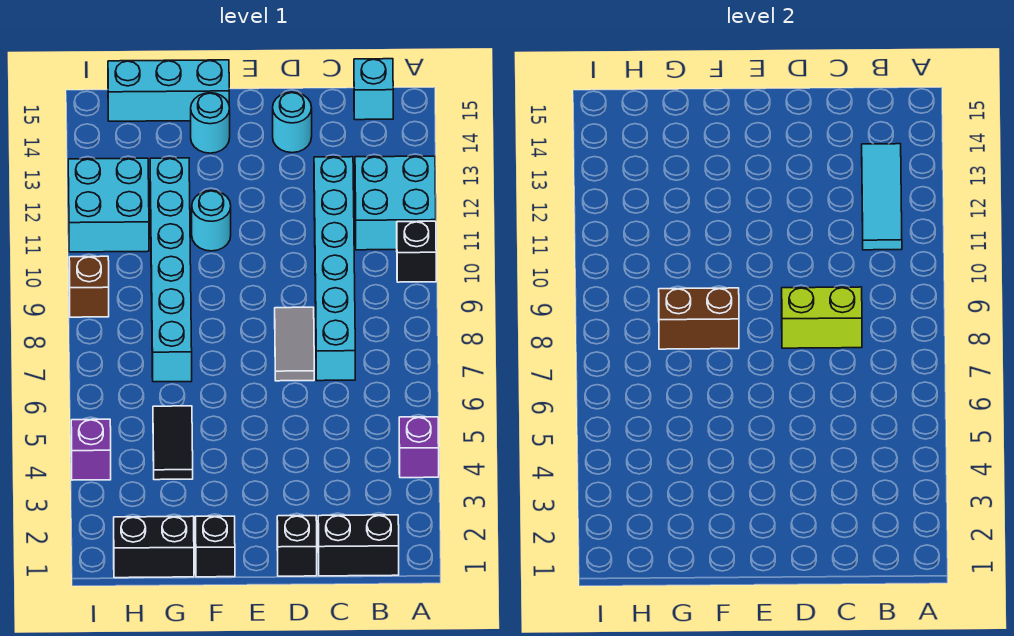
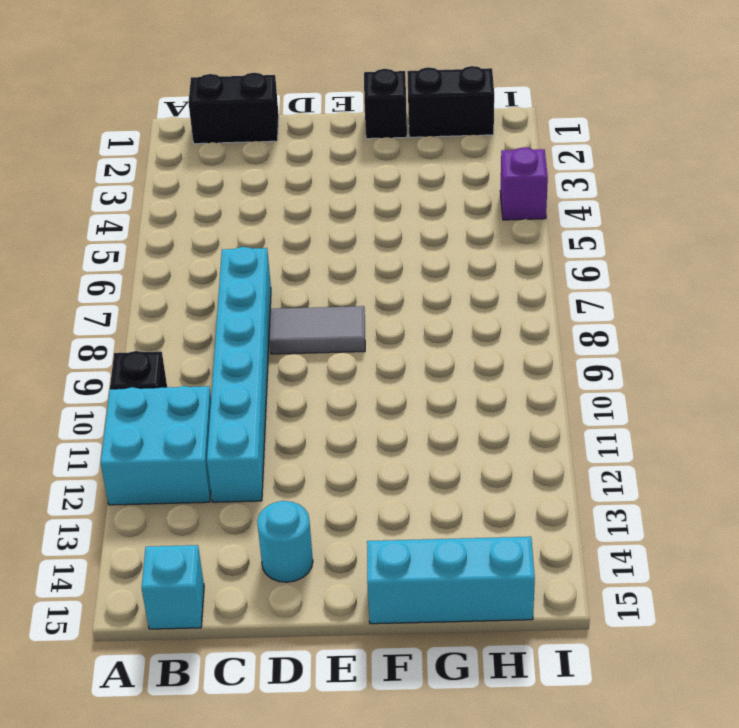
grey tile D8:E8 level 1 -> grey tile D7:D8 level 1
none -> purple brick A4 level 1
none -> black brick D1 level 1
none -> cyan round brick F11 level 1

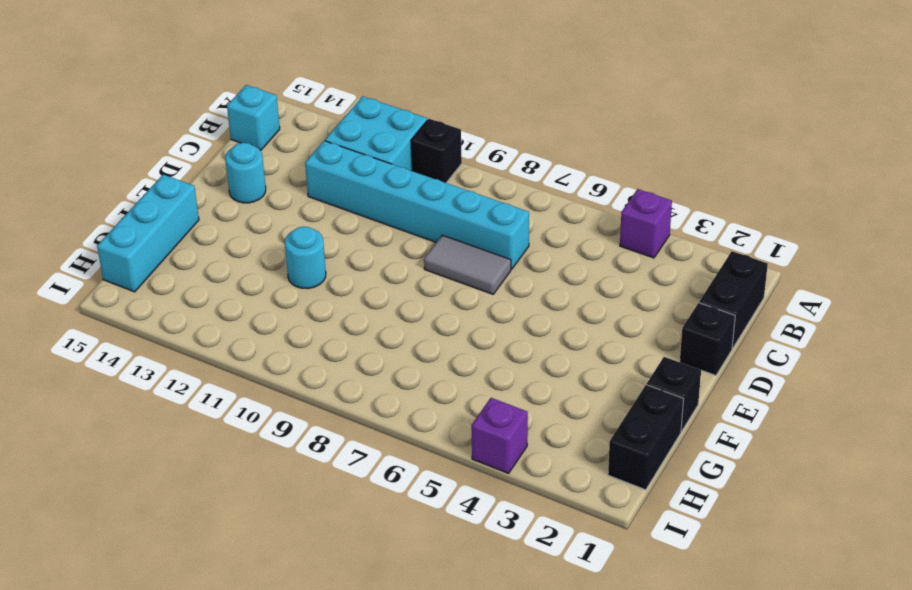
none -> cyan round brick F14 level 1
none -> black tile G4:G5 level 1
none -> cyan brick G7:G12 level 1

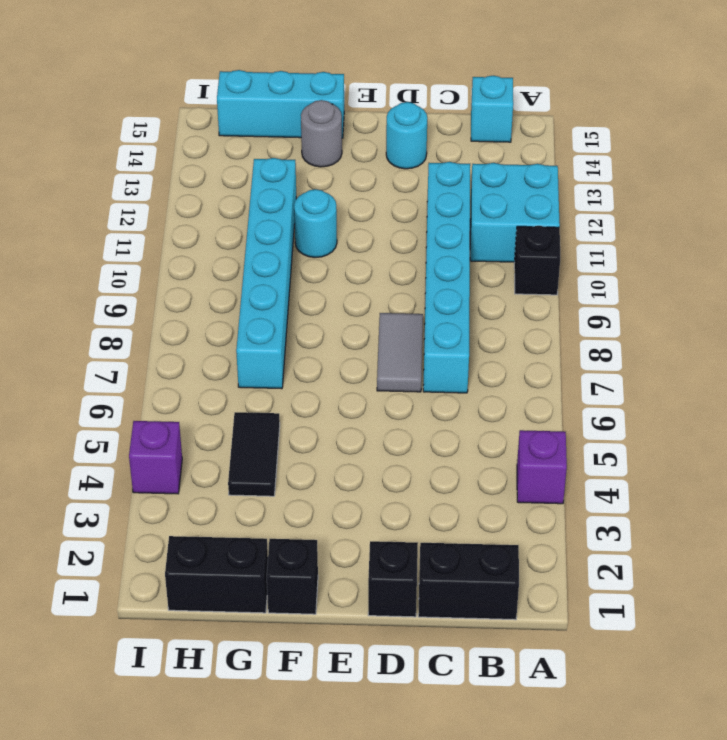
grey round brick F14 level 1 -> cyan round brick F14 level 1
none -> cyan brick H11:I12 level 1
none -> brown brick I9 level 1
none -> cyan tile B11:B13 level 2

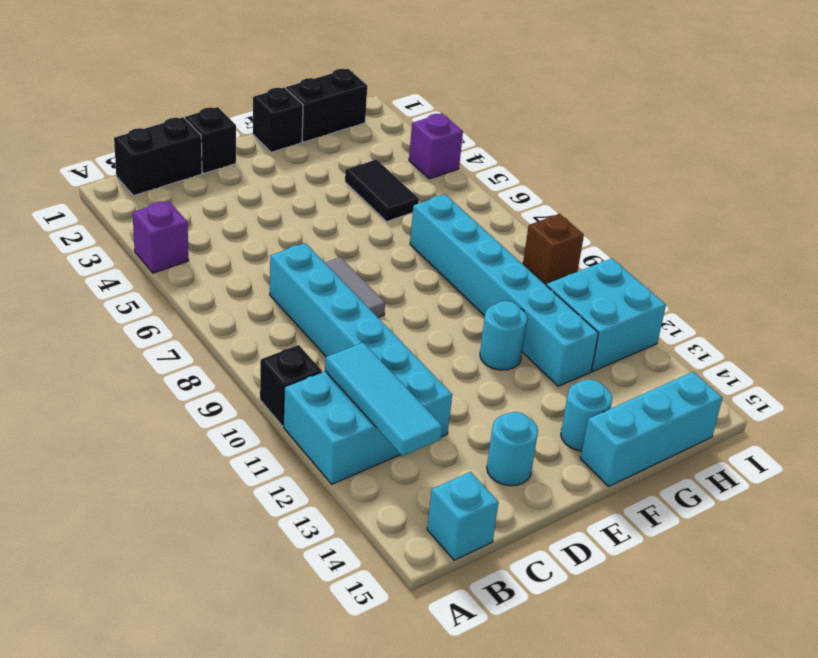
none -> lime brick C8:D8 level 2
none -> brown brick F8:G8 level 2

